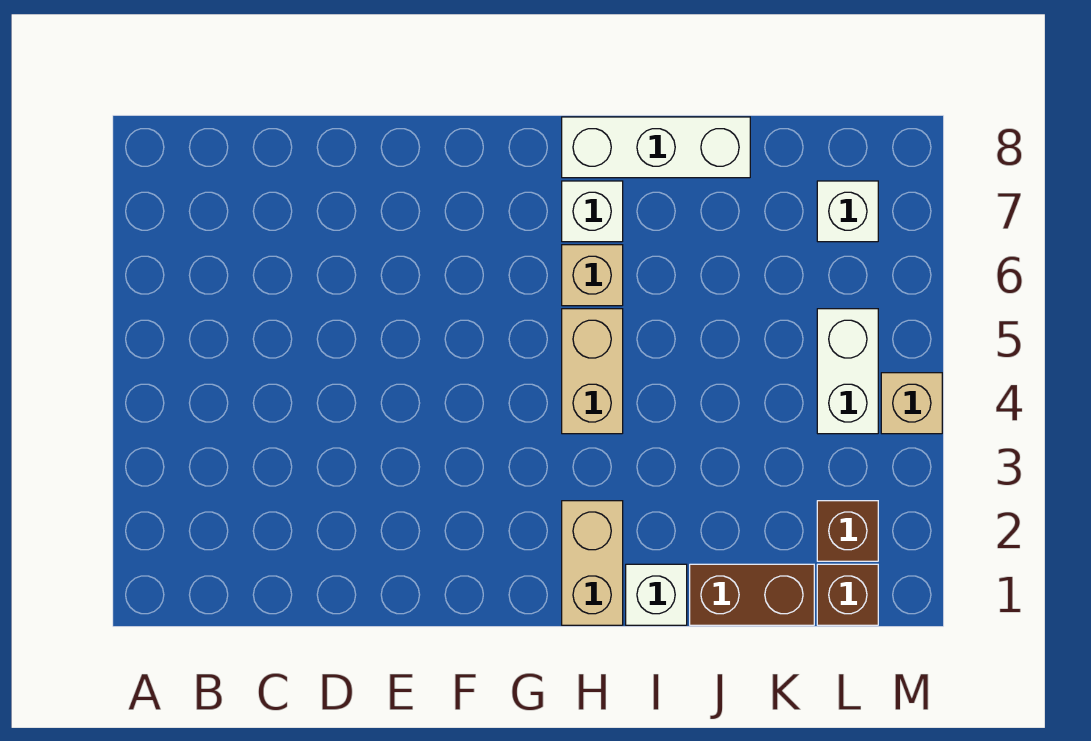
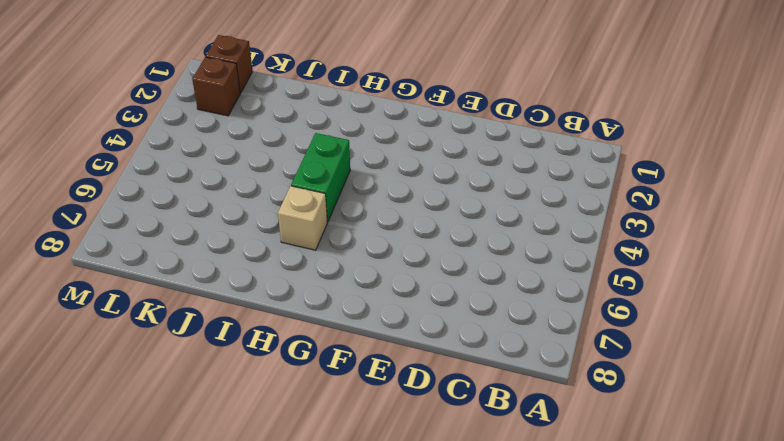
green brick H4:H5 level 1 -> tan brick H4:H5 level 1
none -> tan brick H1:H2 level 1
none -> white brick H7 level 1
none -> white brick H8:J8 level 1

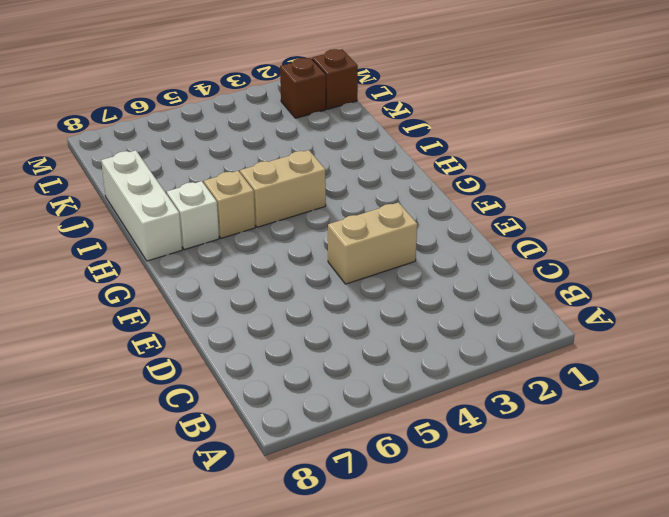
tan brick E3:E4 level 1 -> tan brick H1:H2 level 1
none -> white brick I1 level 1
none -> brown brick J1:K1 level 1
none -> white brick L4:L5 level 1

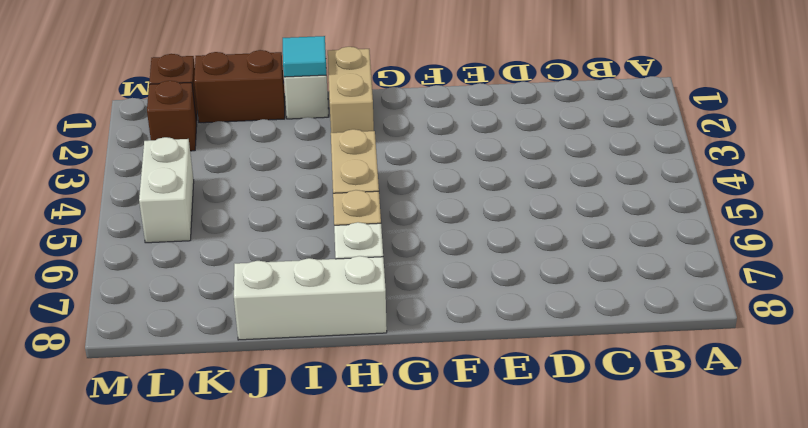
cyan tile I1 level 2 -> none
none -> white brick L7 level 1
none -> tan brick M4 level 1

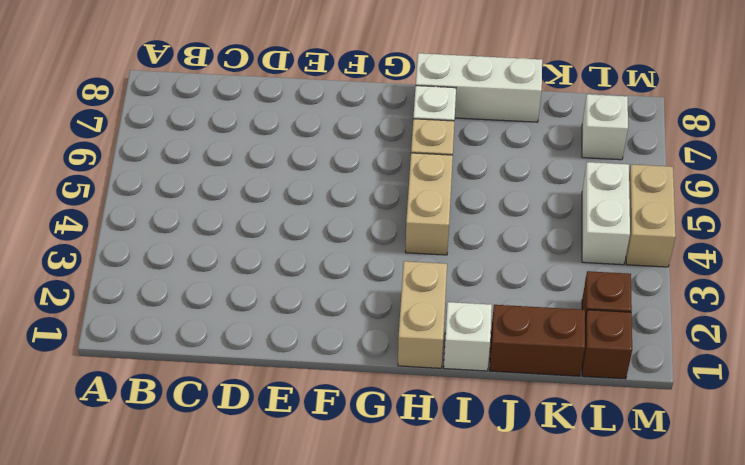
tan brick M4:M5 level 1 -> tan brick M4 level 1

